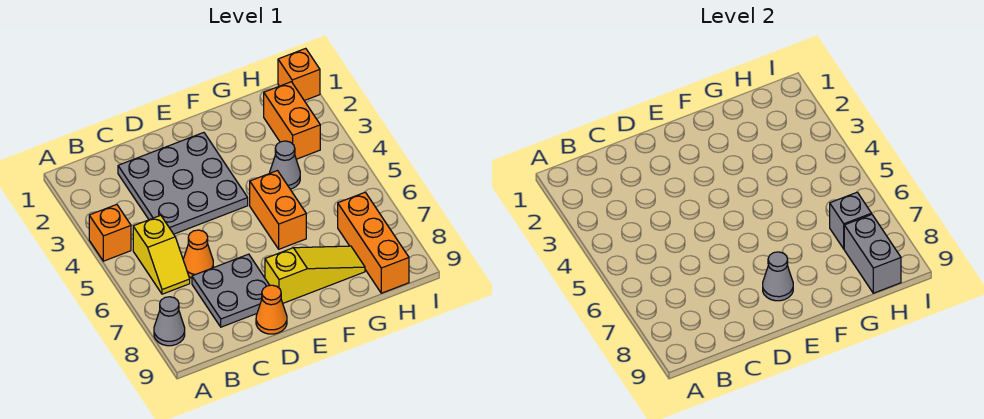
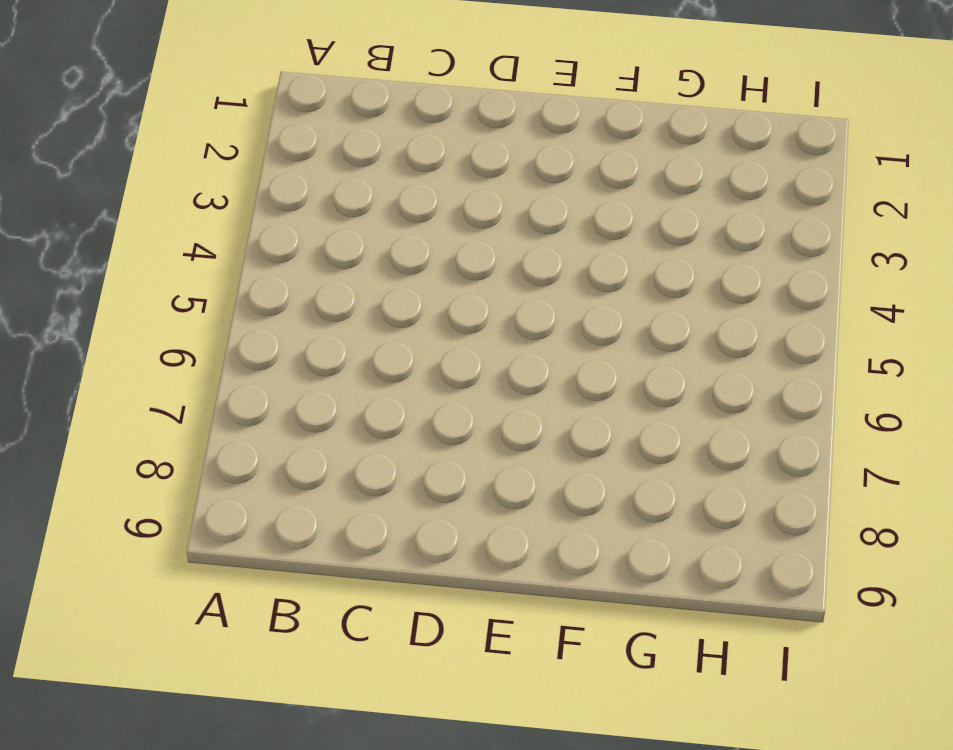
none -> orange brick A4 level 1
none -> grey cone A8 level 1
none -> yellow slope B5:B6 level 1 top 5

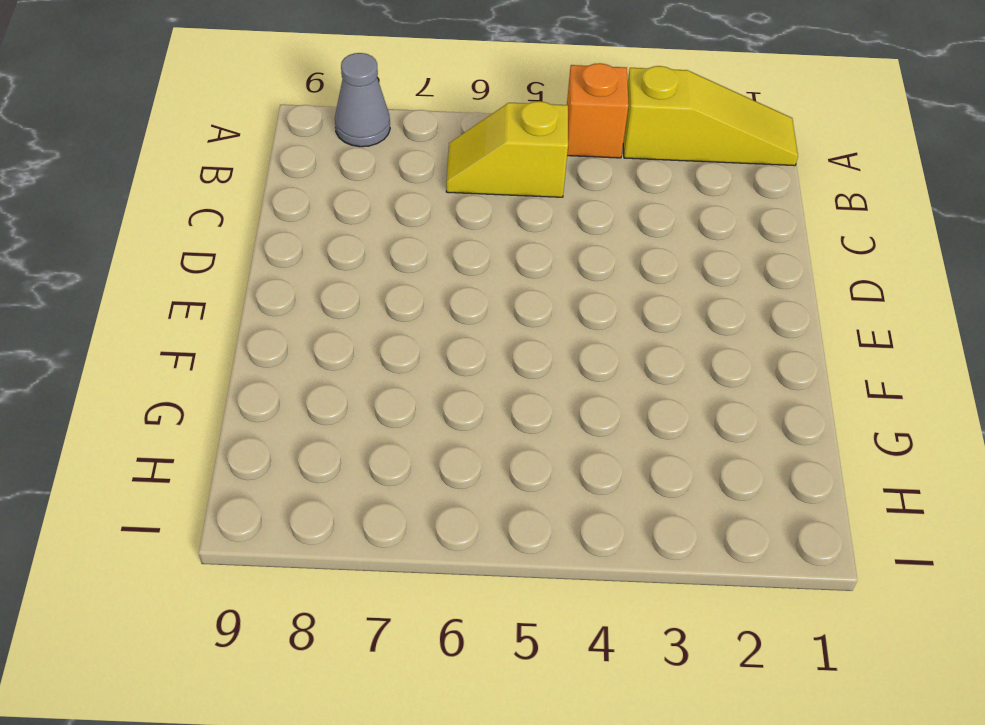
yellow slope A1:A3 level 1 top 3 -> yellow slope E8:G8 level 1 top E
none -> grey plate C2:E4 level 1
none -> orange cone C6 level 1
none -> grey plate C7:D8 level 1

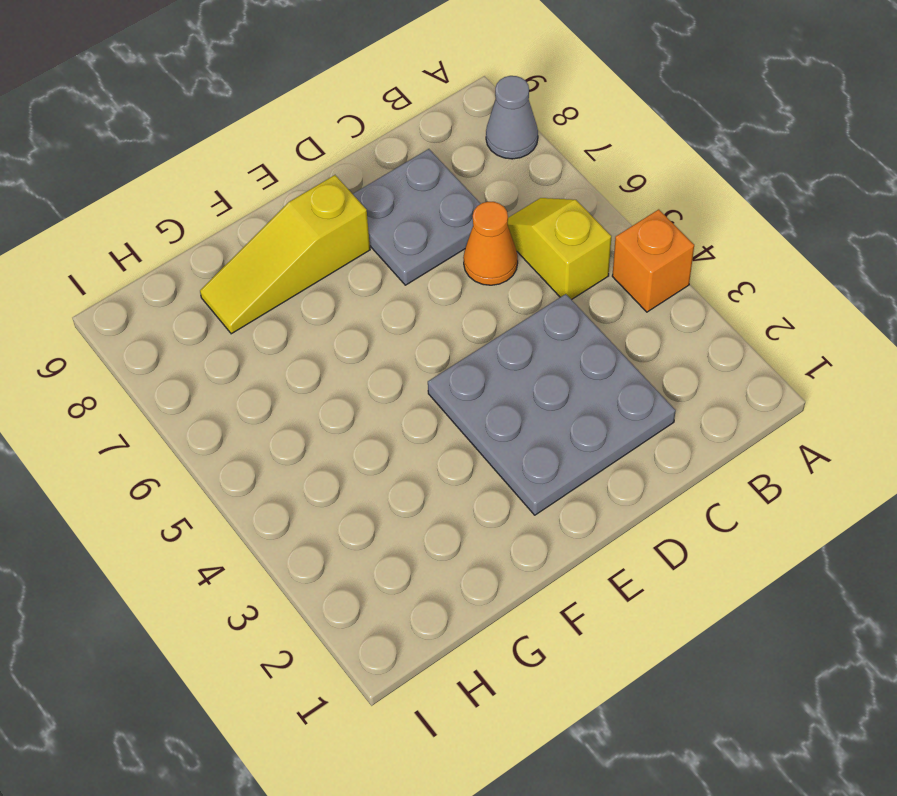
none -> orange cone D9 level 1
none -> orange brick F5:F6 level 1
none -> grey cone G4 level 1

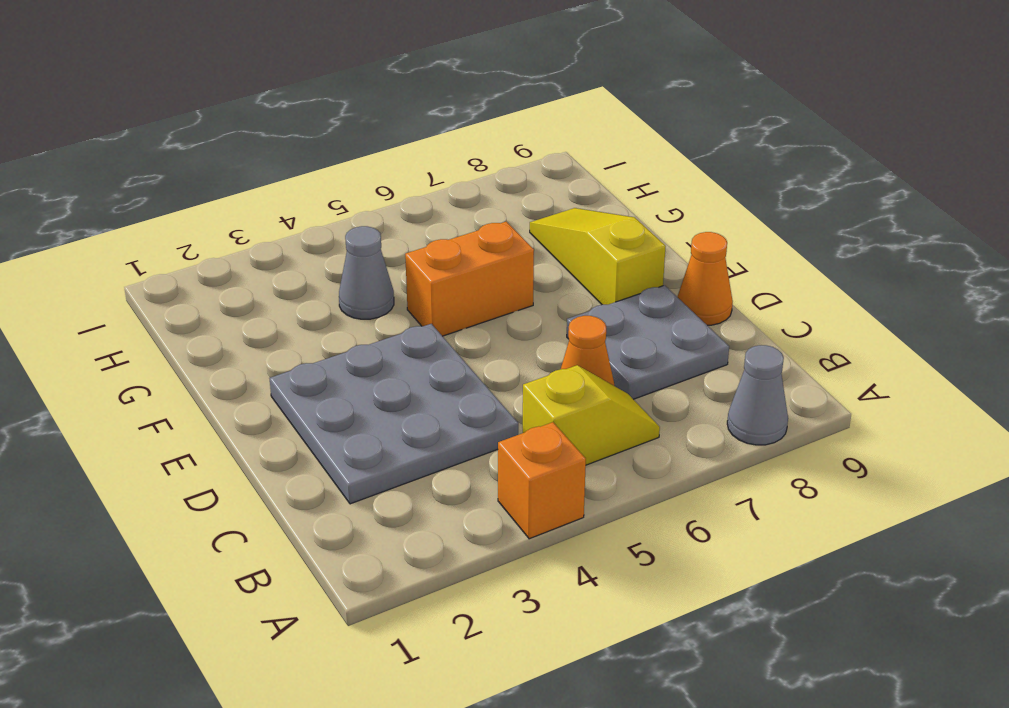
none -> orange brick H2:H3 level 1
none -> orange brick H7:H9 level 1
none -> orange brick I1 level 1

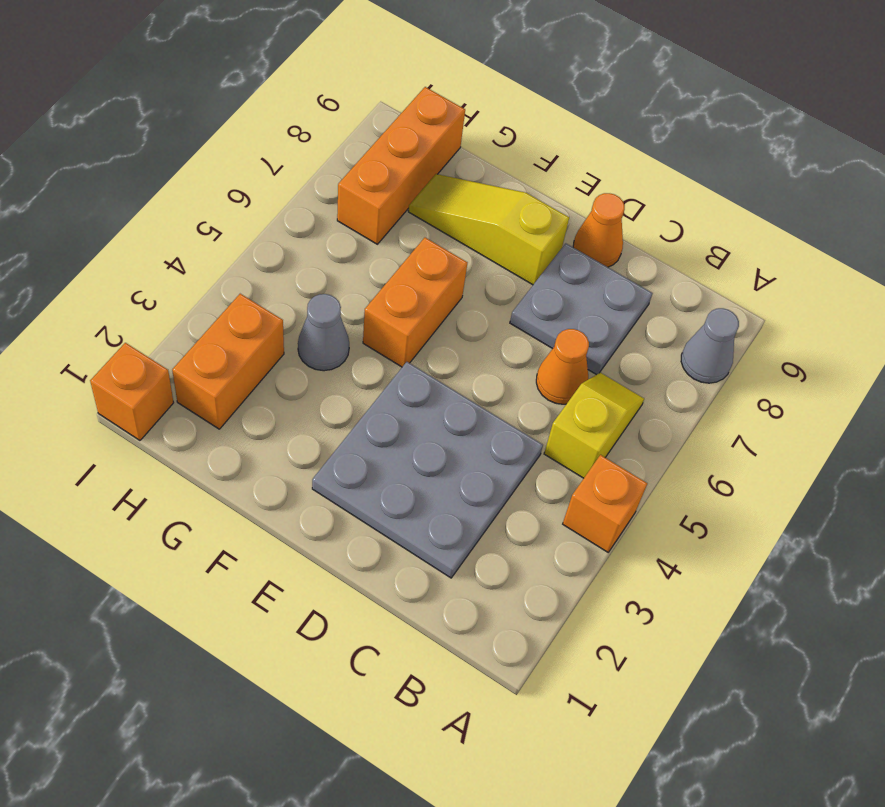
none -> grey cone E8 level 2
none -> grey brick H7 level 2
none -> grey brick H8:H9 level 2

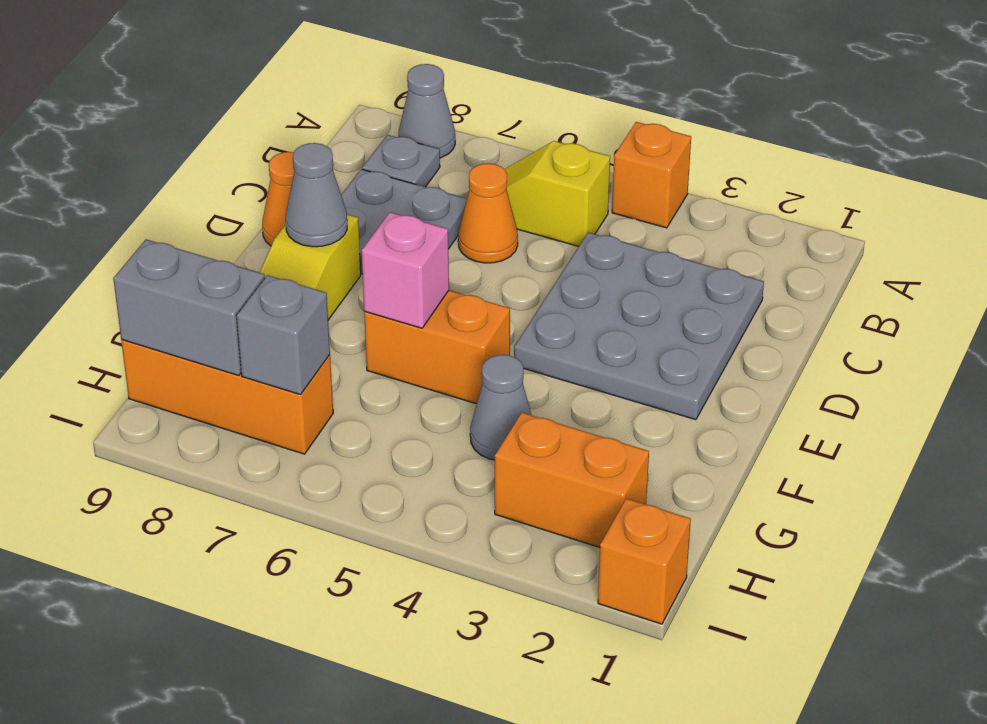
grey plate B8 level 1 -> none
pink brick F6 level 2 -> none

